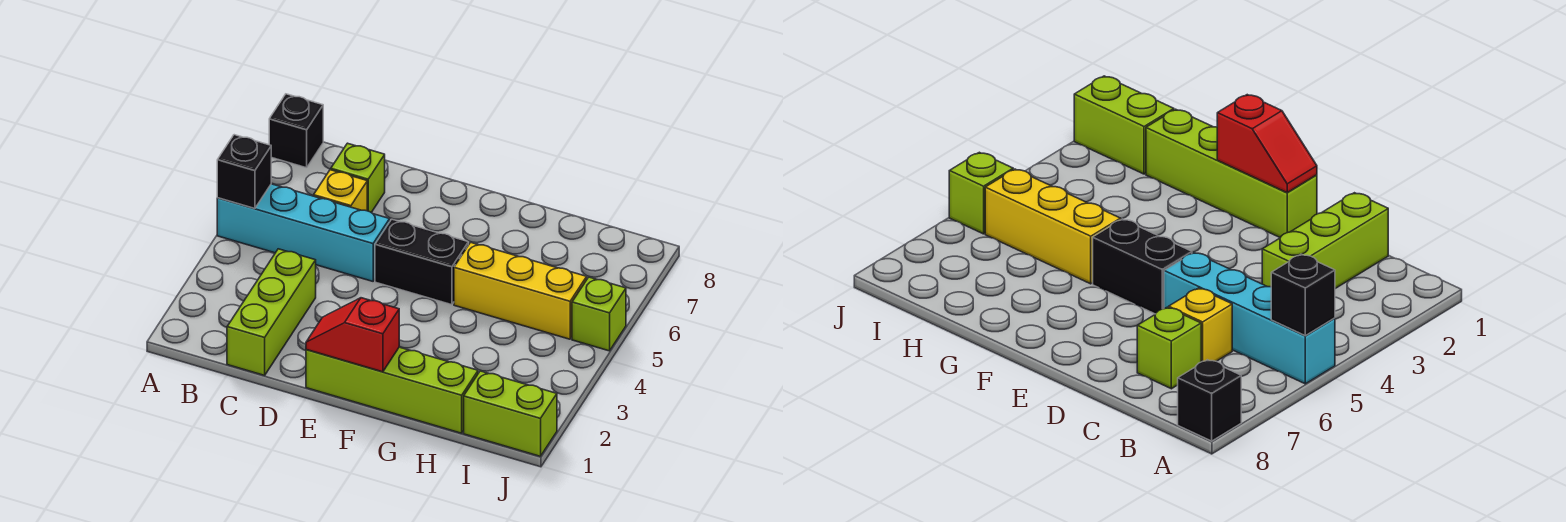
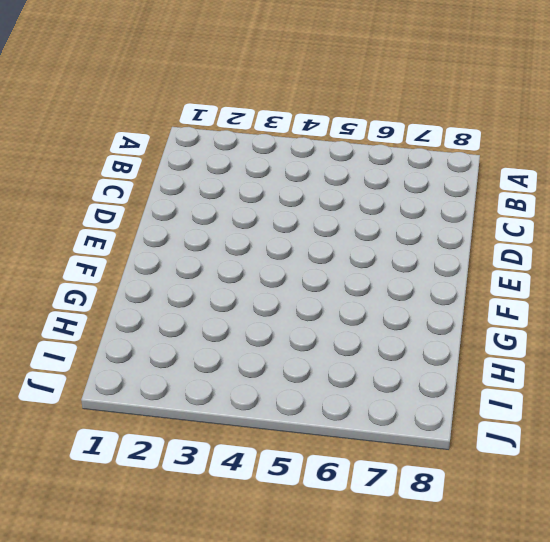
none -> cyan brick A5:D5 level 1
none -> black brick A8 level 1
none -> lime brick C1:C3 level 1

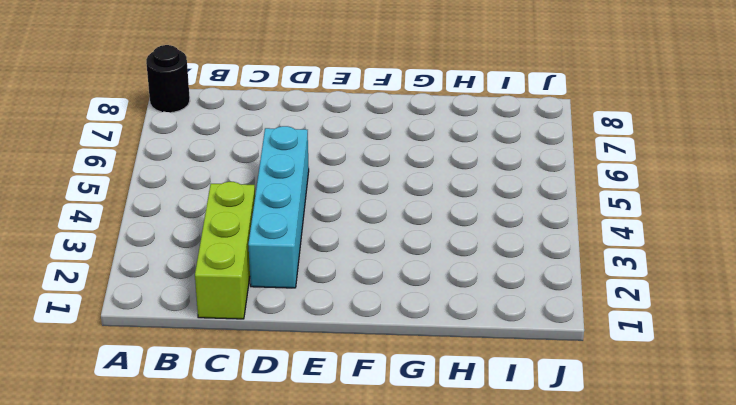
black round brick A8 level 1 -> black brick A8 level 1
cyan brick D2:D5 level 1 -> cyan brick A5:D5 level 1
none -> yellow brick C6 level 1
none -> lime brick C7 level 1
none -> lime brick E1:H1 level 1

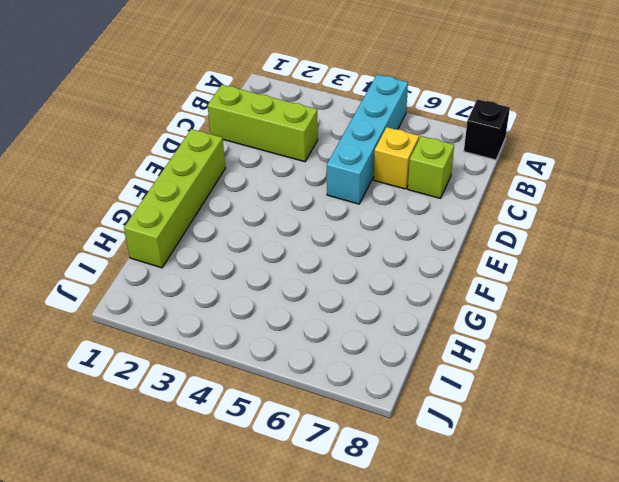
none -> black brick E5:F5 level 1
none -> yellow brick G5:I5 level 1
none -> lime brick I1:J1 level 1

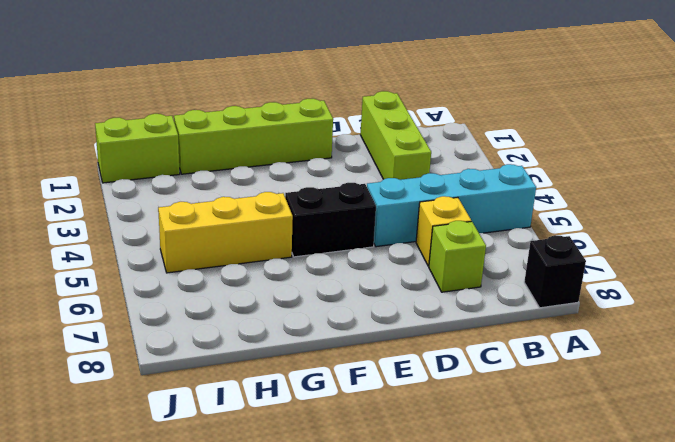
none -> lime brick J5 level 1
none -> black brick A5 level 2
none -> red slope E1:F1 level 2 top F

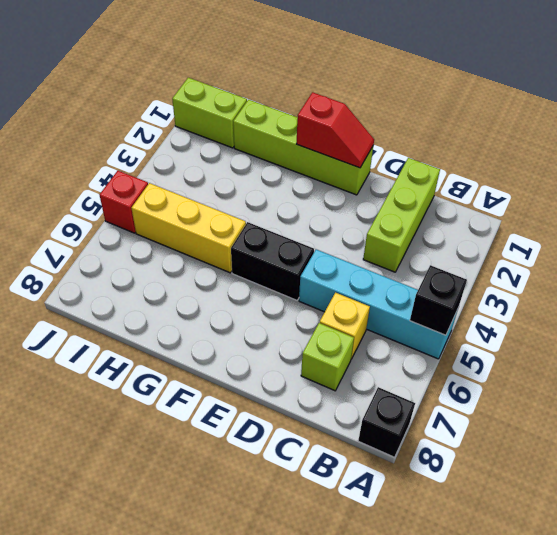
red brick J5 level 1 -> lime brick J5 level 1

